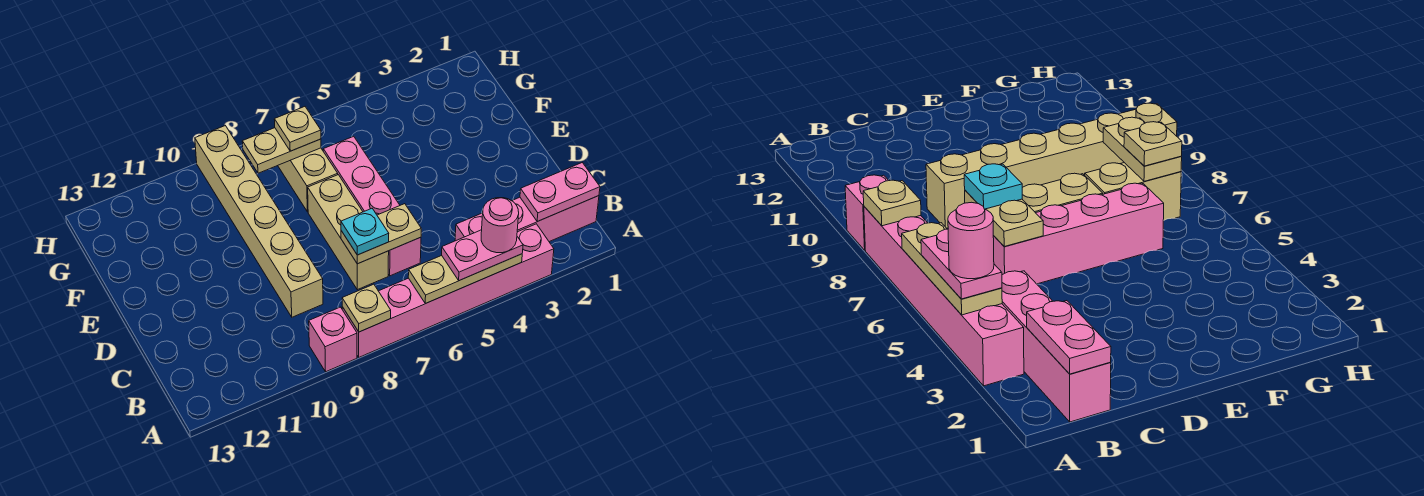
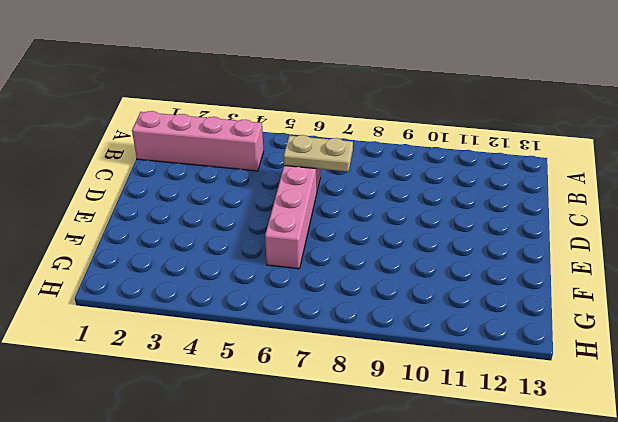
none -> pink brick A3:A8 level 1
none -> pink brick A9 level 1
none -> tan brick C7:E7 level 1

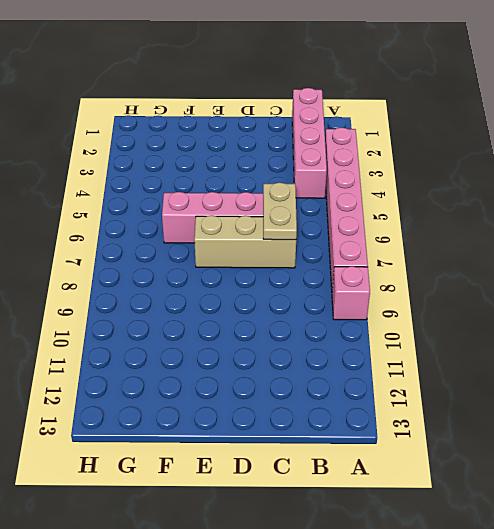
none -> tan brick C9:H9 level 1
none -> tan brick F7:G7 level 1
none -> tan plate A4:A6 level 2

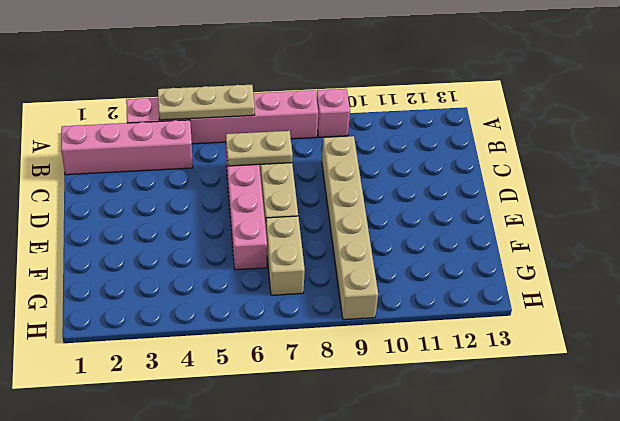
none -> tan plate A8 level 2
none -> pink plate B1:B2 level 2
none -> tan plate G7:G8 level 2

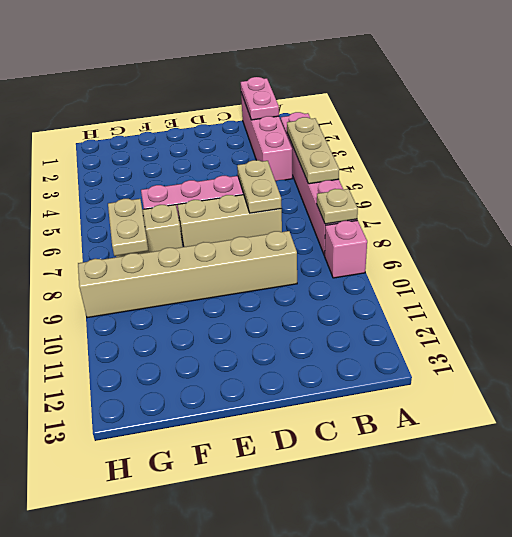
none -> pink plate A4:A5 level 3
none -> cyan plate C7 level 3
none -> tan plate G7 level 3

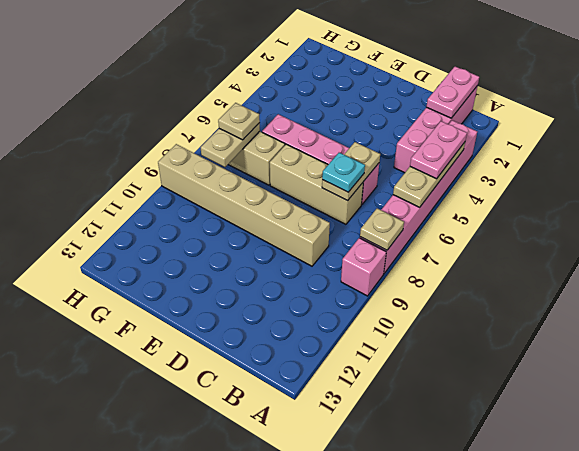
none -> pink round brick A4 level 4

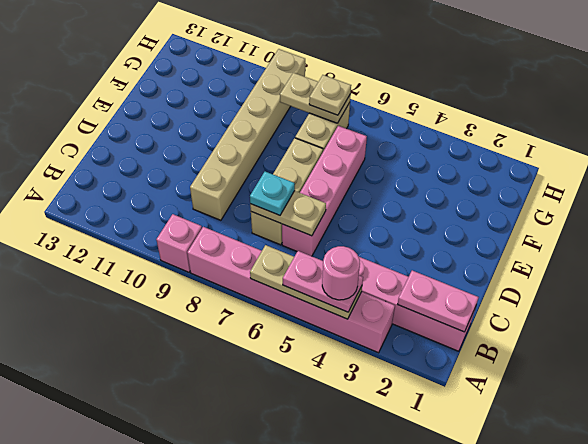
none -> tan plate A8 level 2

